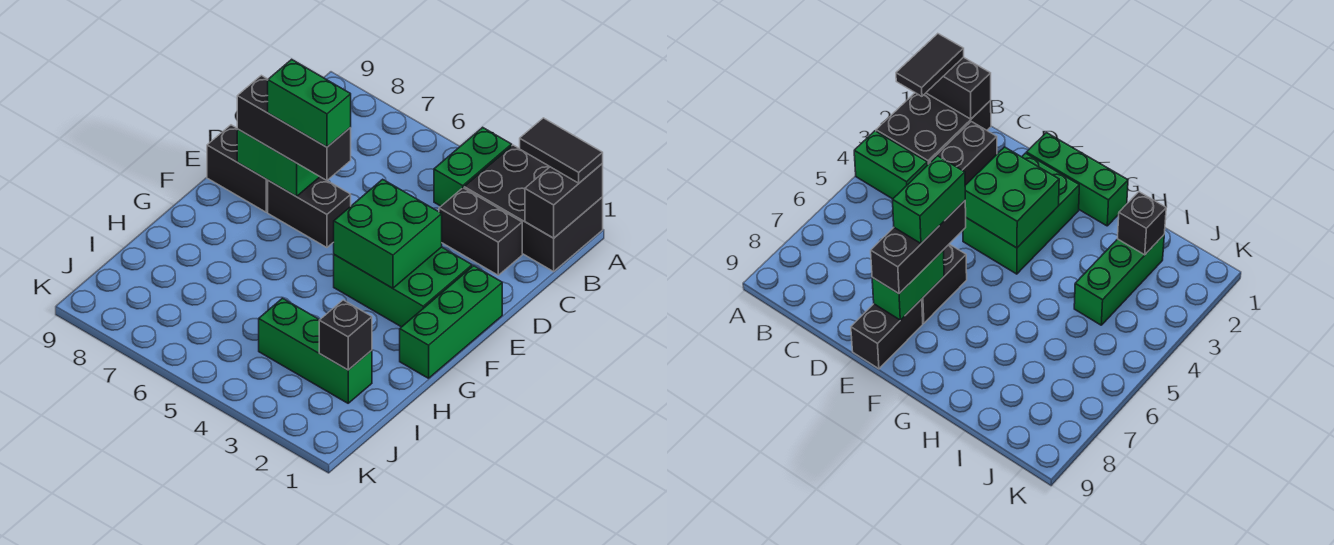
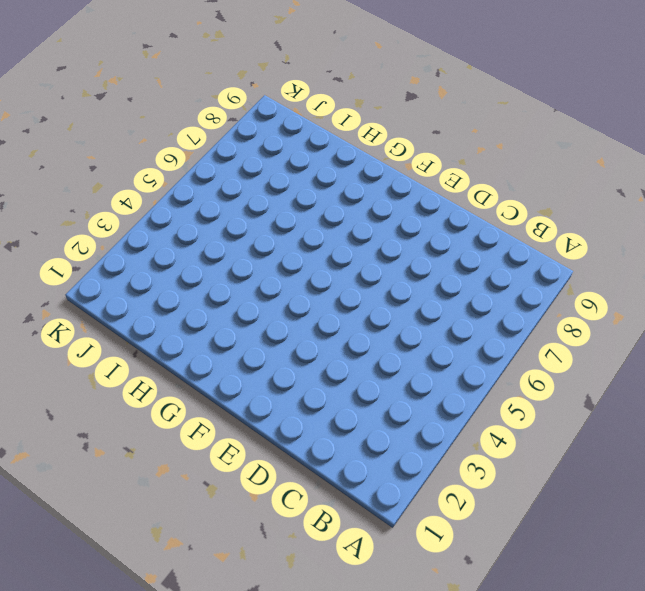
none -> black brick A1:B3 level 1
none -> green brick A4:B4 level 1
none -> black brick C2:C3 level 1

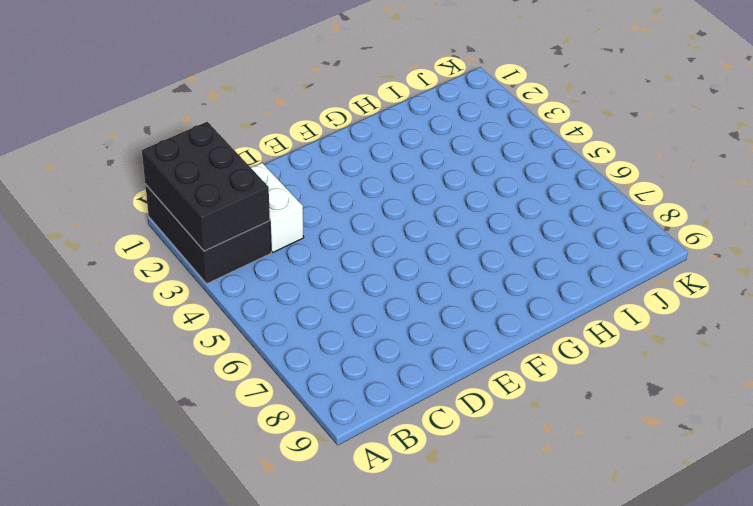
black brick A1:B3 level 2 -> black brick A1:B1 level 2
white brick C2:C3 level 1 -> black brick C2:C3 level 1
none -> green brick A4:B4 level 1
none -> green brick E1:G1 level 1
none -> green brick E2:F4 level 1

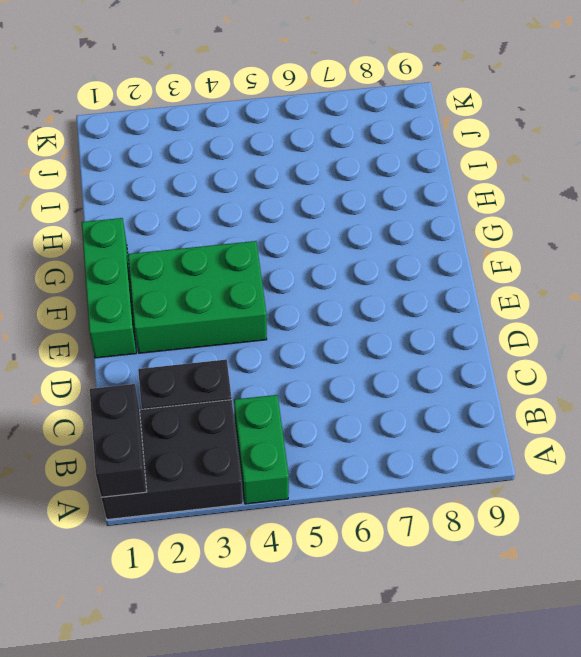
none -> black brick E6:E7 level 1
none -> black brick E8:E9 level 1
none -> green brick I2:I4 level 1

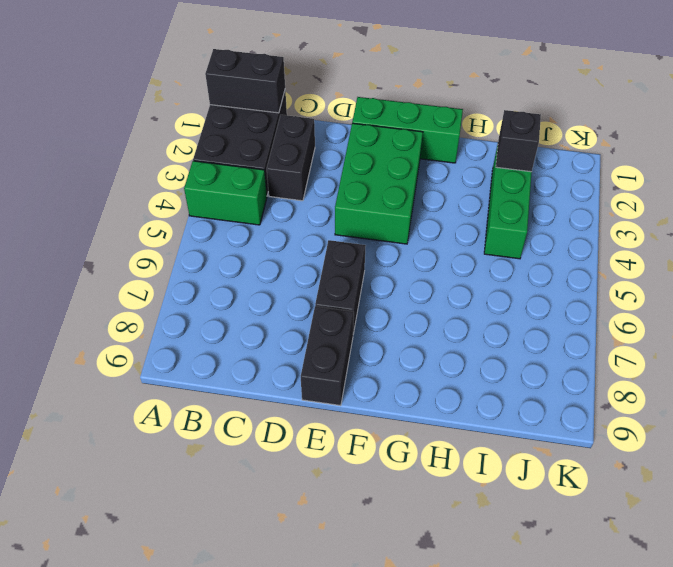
none -> green brick E3:F4 level 2
none -> green brick E7:E8 level 2
none -> black tile A1:A2 level 3

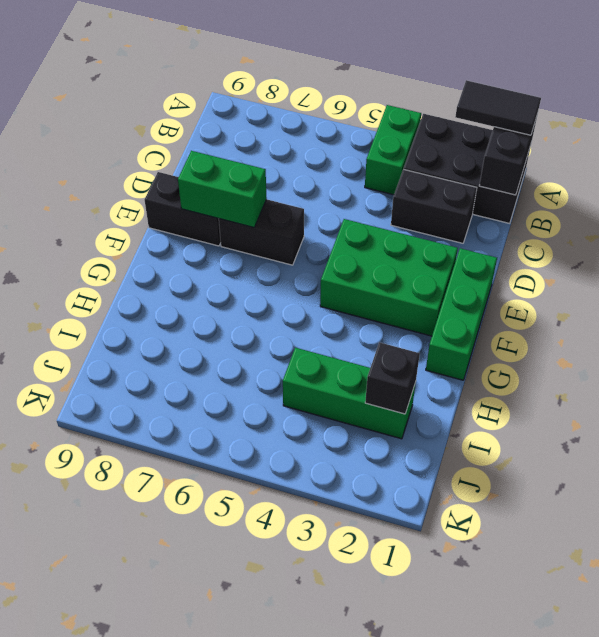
none -> green brick E3:F4 level 2
none -> black brick E6:E8 level 3
none -> green brick E6:E7 level 4

